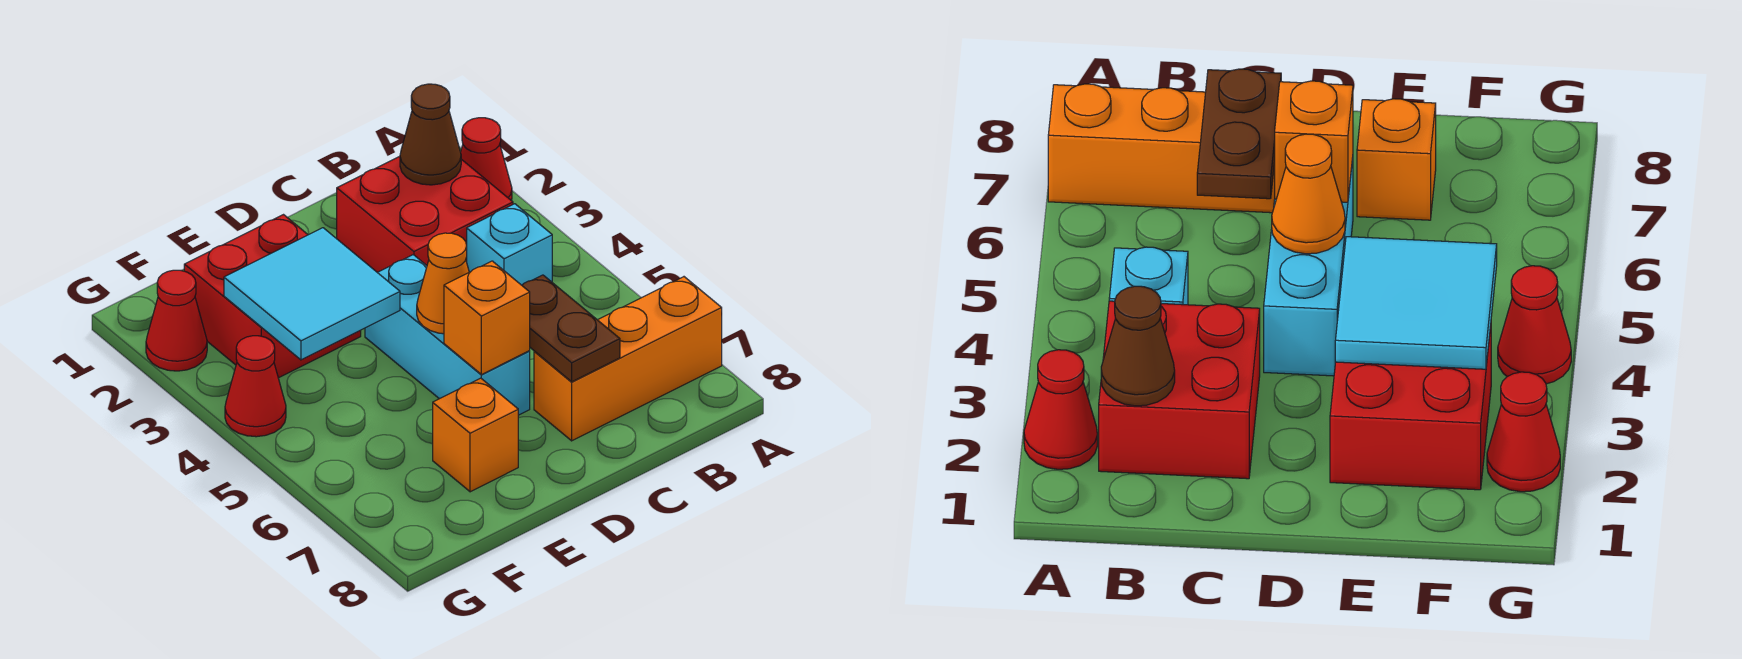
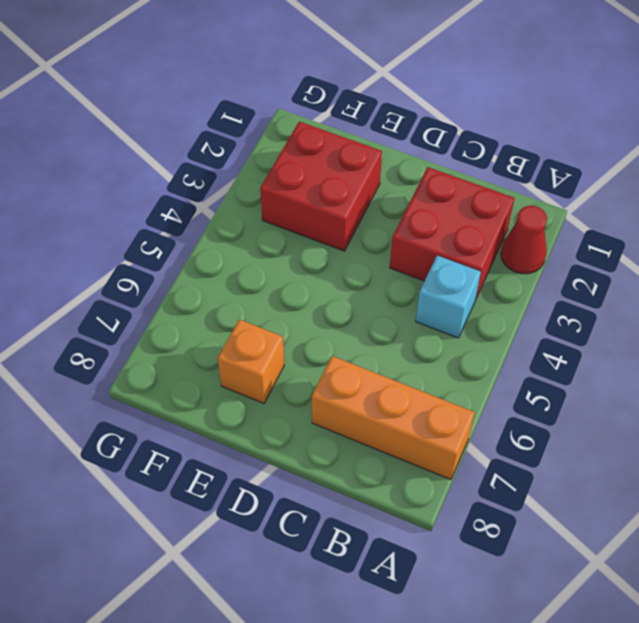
none -> cyan brick D4:D6 level 1
none -> red cone G2 level 1
none -> red cone G4 level 1

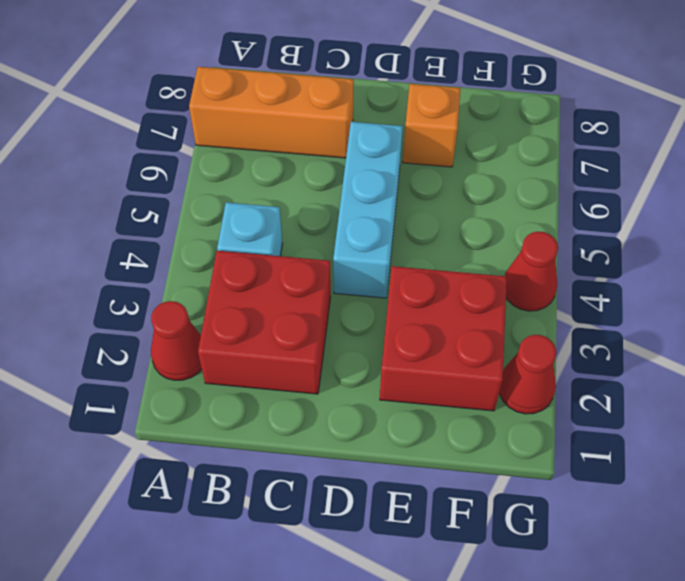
none -> brown cone B2 level 2
none -> brown plate C6:C7 level 2
none -> orange cone D5 level 2

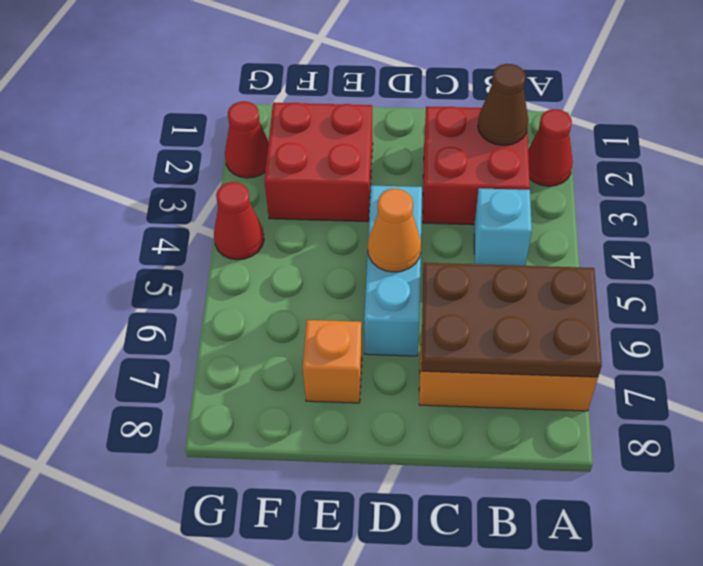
brown plate A6:C7 level 2 -> brown plate C6:C7 level 2
none -> orange brick D6 level 2
none -> cyan tile E3:F4 level 2

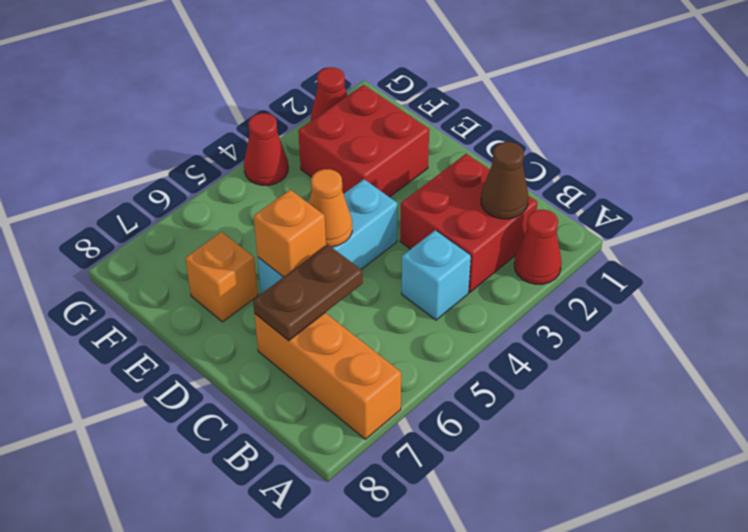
none -> cyan tile E3:F4 level 2

